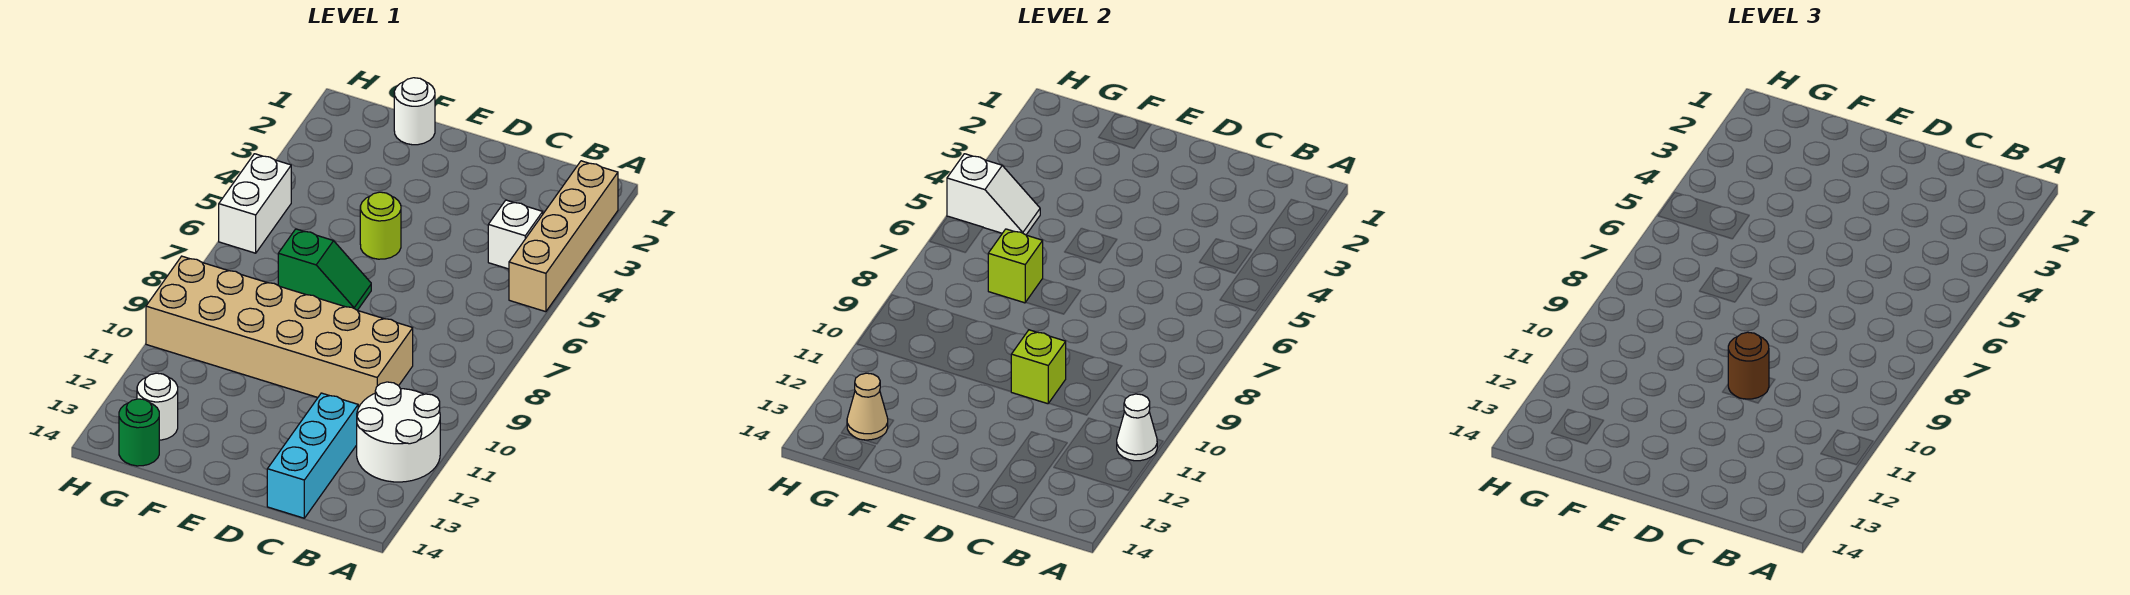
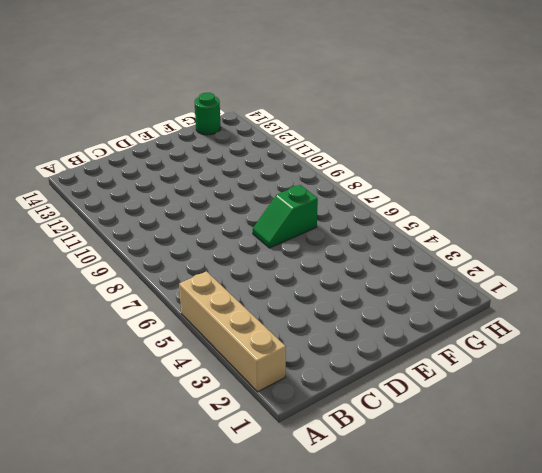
none -> white round brick A11:B12 level 1
none -> white brick B4 level 1
none -> tan brick C9:H10 level 1

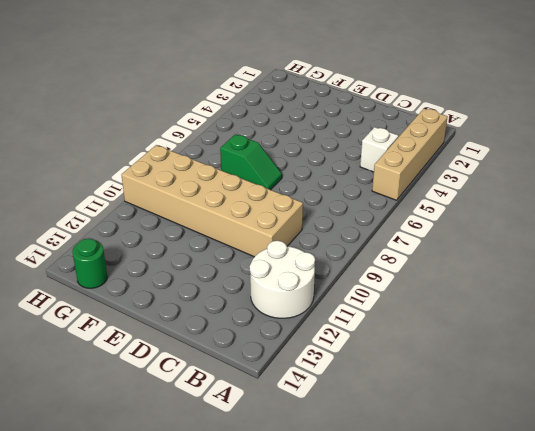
none -> cyan brick C12:C14 level 1
none -> lime round brick E5 level 1
none -> white round brick F1 level 1

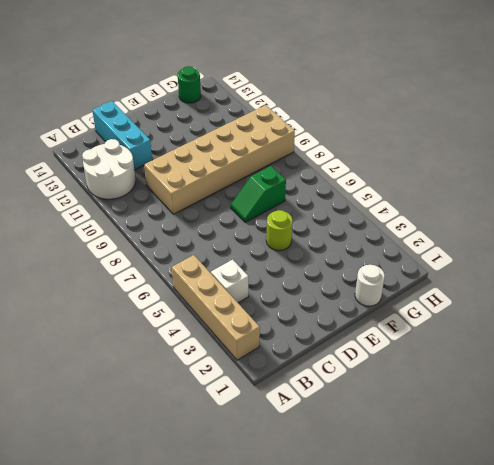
none -> white round brick G13 level 1
none -> white brick H5:H6 level 1
none -> white cone A11 level 2

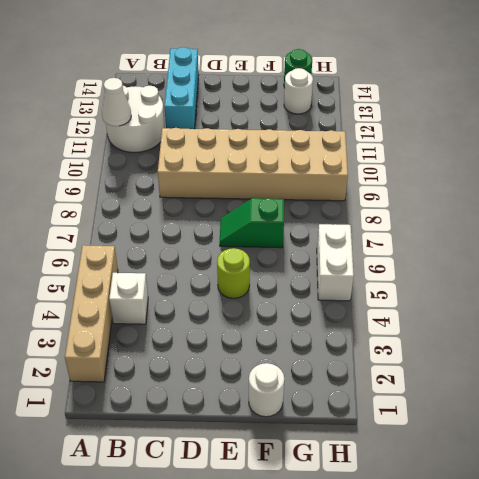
none -> lime brick D10 level 2
none -> lime brick F7 level 2
none -> white slope G5:H5 level 2 top H

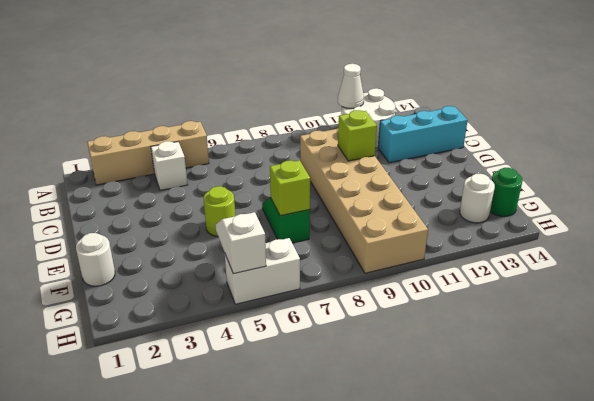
none -> tan cone G13 level 2
none -> brown round brick D10 level 3

